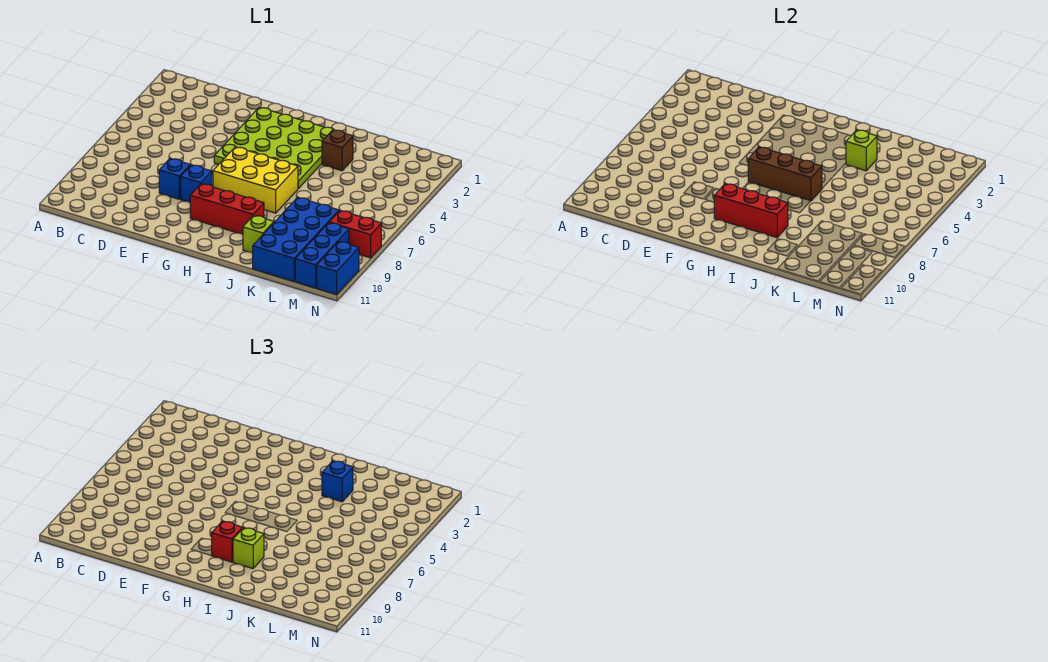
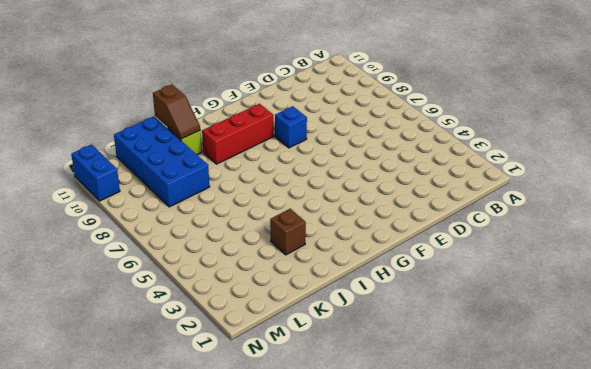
brown slope J10:J11 level 2 top 11 -> none
none -> blue brick E8 level 1
none -> lime plate F2:I5 level 1
none -> yellow brick G6:I7 level 1

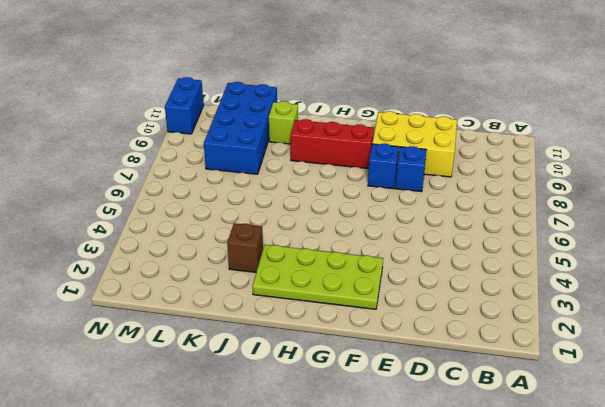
yellow brick D9:F10 level 1 -> yellow brick G6:I7 level 1
lime plate F2:I3 level 1 -> lime plate F2:I5 level 1
none -> red brick M8:N8 level 1
none -> blue brick M9:M11 level 1
none -> brown brick G6:I6 level 2

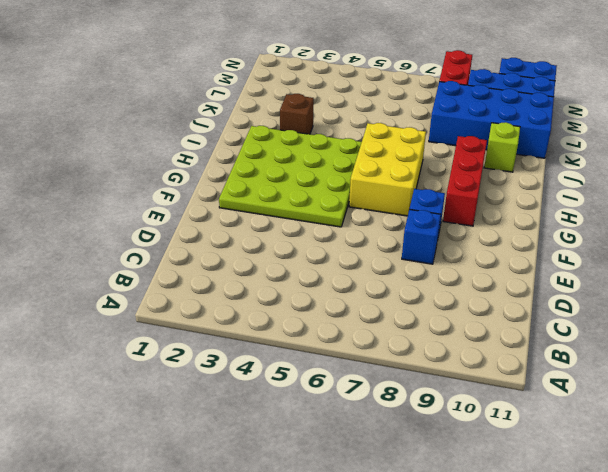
none -> brown brick G6:I6 level 2
none -> red brick G9:I9 level 2
none -> lime brick J3 level 2

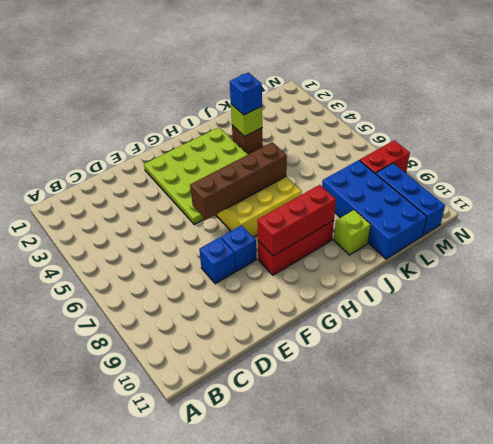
brown brick F6:I6 level 2 -> brown brick G6:I6 level 2
none -> blue brick N10:N11 level 1
none -> red brick H9 level 3
none -> lime brick I9 level 3

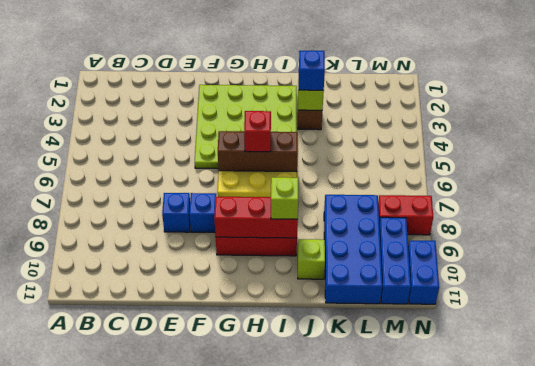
red brick H6 level 3 -> red brick H9 level 3

